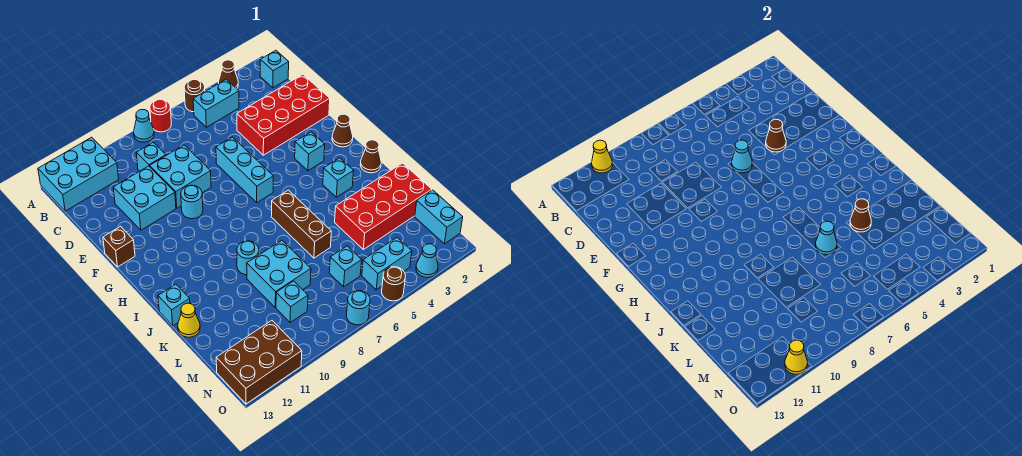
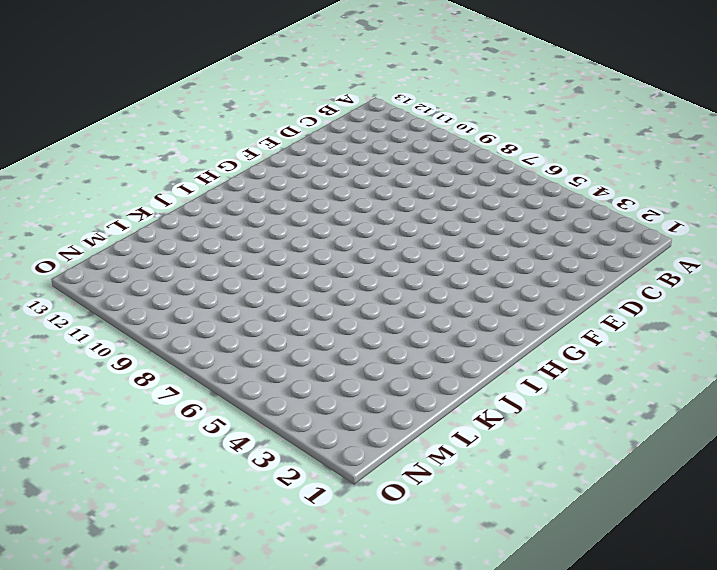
none -> brown cone A3 level 1
none -> brown round brick A5 level 1
none -> red round brick A7 level 1
none -> cyan cone A8 level 1

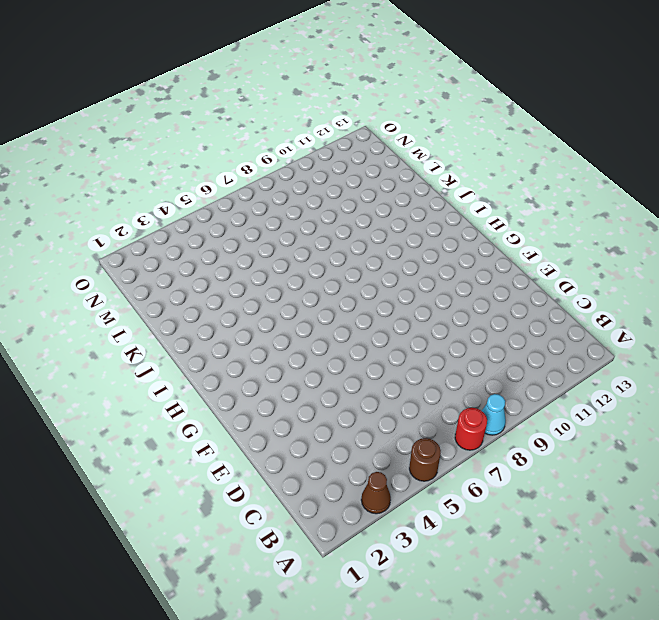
none -> cyan brick A11:B13 level 1
none -> cyan brick B1 level 1
none -> cyan brick B4:B5 level 1
none -> cyan brick C9 level 1

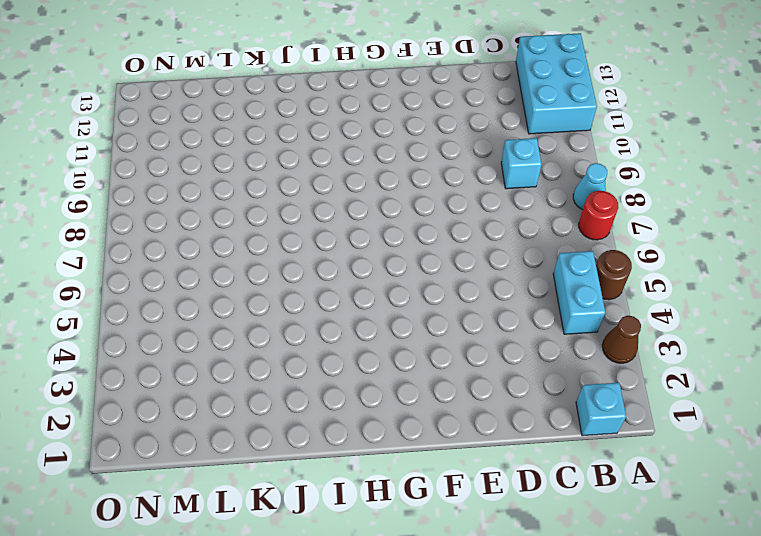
none -> red brick D1:E4 level 1
none -> cyan brick D8:E9 level 1
none -> cyan brick D10:E11 level 1
none -> cyan brick E6:G6 level 1

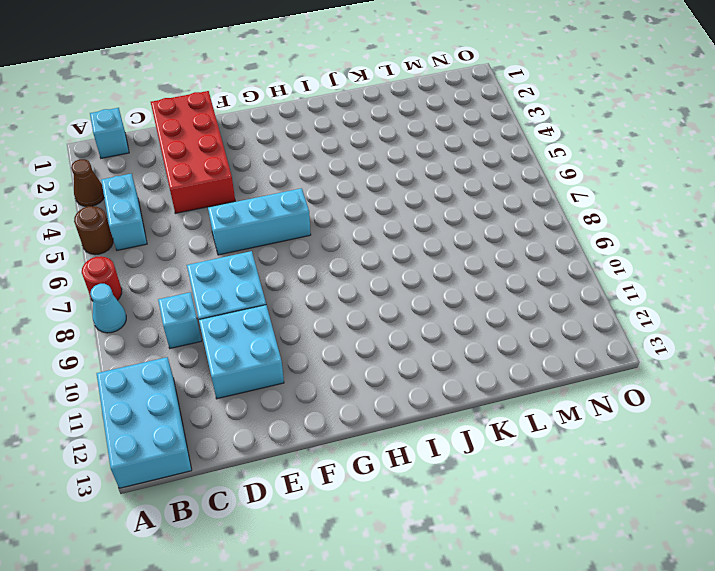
none -> cyan round brick F9 level 1
none -> brown brick F13 level 1
none -> brown cone G1 level 1
none -> cyan brick G3 level 1

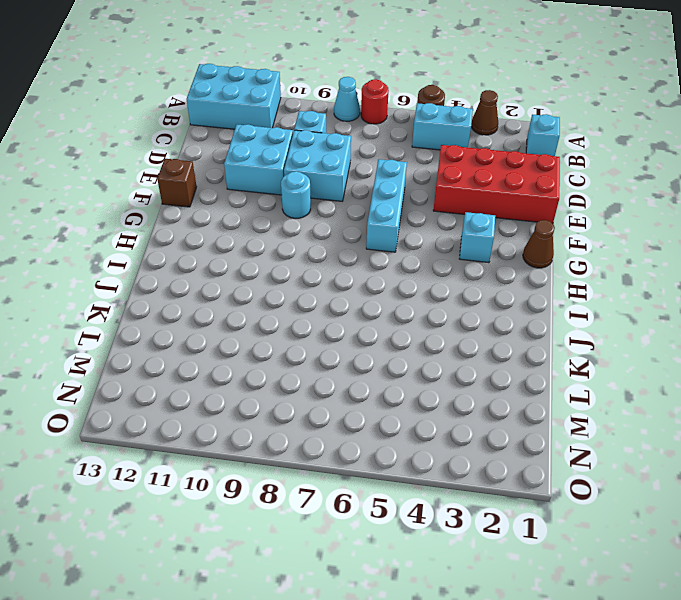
none -> brown cone I1 level 1
none -> cyan brick I3 level 1
none -> brown brick I6:K6 level 1
none -> cyan round brick J9 level 1

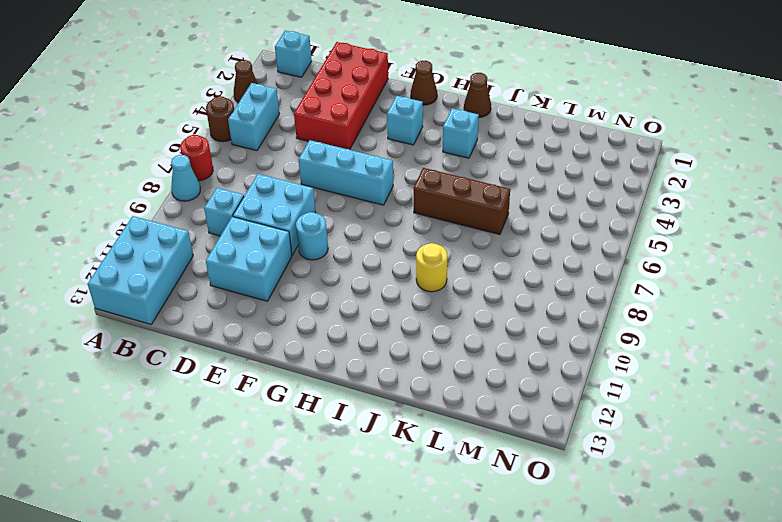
yellow round brick J9 level 1 -> cyan round brick J9 level 1
none -> brown brick F13 level 1
none -> cyan brick J13 level 1
none -> red brick K1:L4 level 1
none -> cyan brick K8:L9 level 1

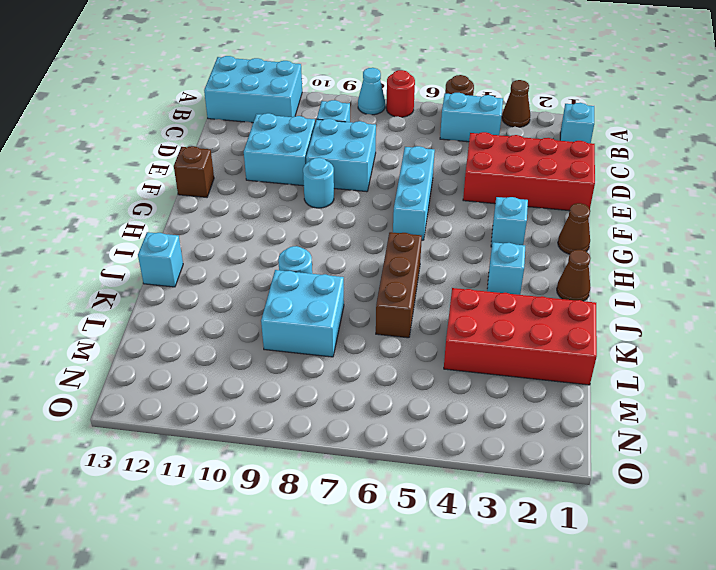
none -> yellow cone K13 level 1
none -> cyan brick M1:N1 level 1
none -> cyan brick M6 level 1
none -> cyan brick M9 level 1

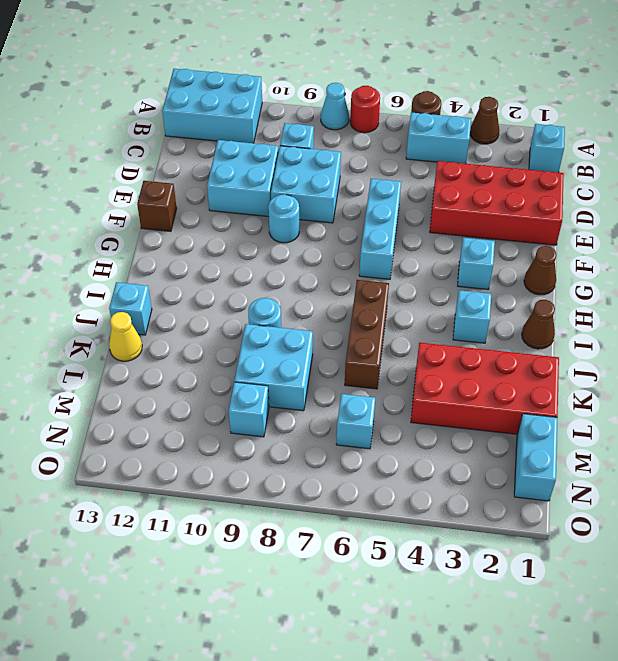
none -> cyan brick N4:N5 level 1
none -> brown brick N11:O13 level 1
none -> cyan cone O3 level 1
none -> brown round brick O5 level 1

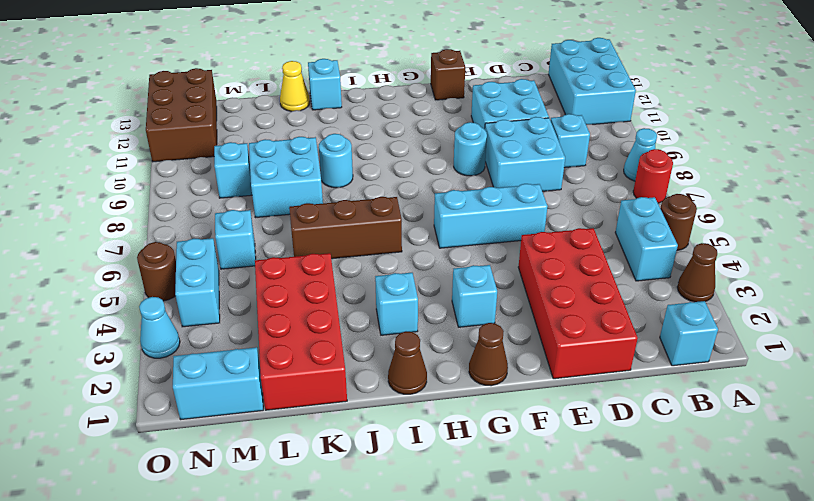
none -> cyan round brick O7 level 1
none -> yellow cone A11 level 2
none -> brown cone E4 level 2
none -> cyan cone E6 level 2

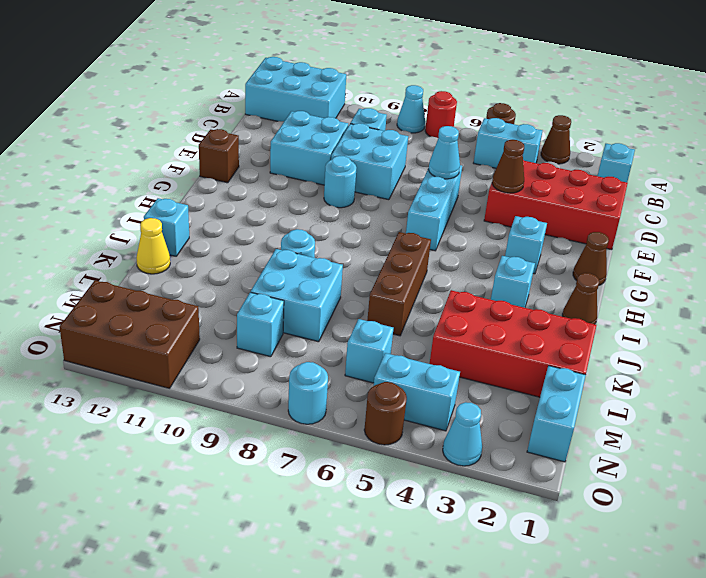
none -> yellow cone A11 level 2
none -> brown cone K4 level 2
none -> cyan cone K6 level 2
none -> yellow cone O11 level 2

